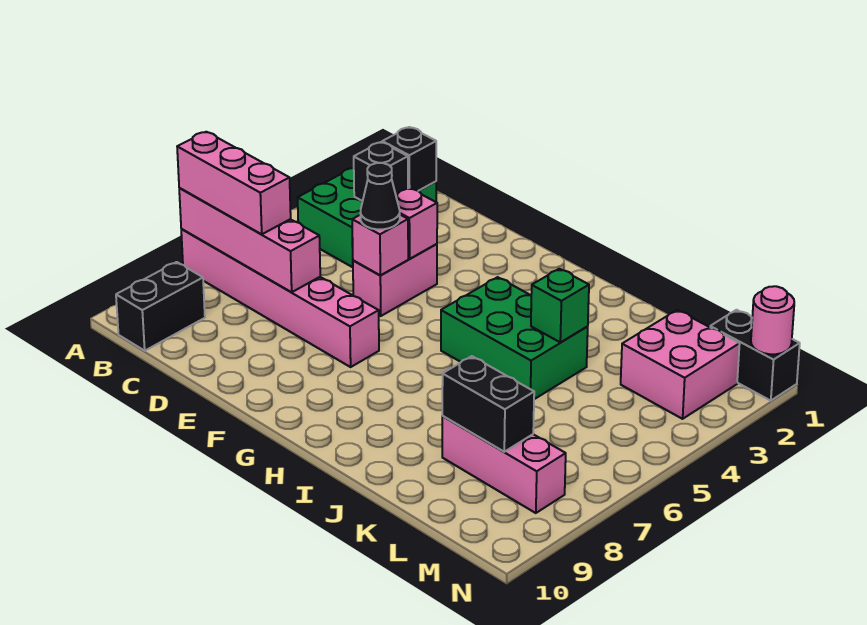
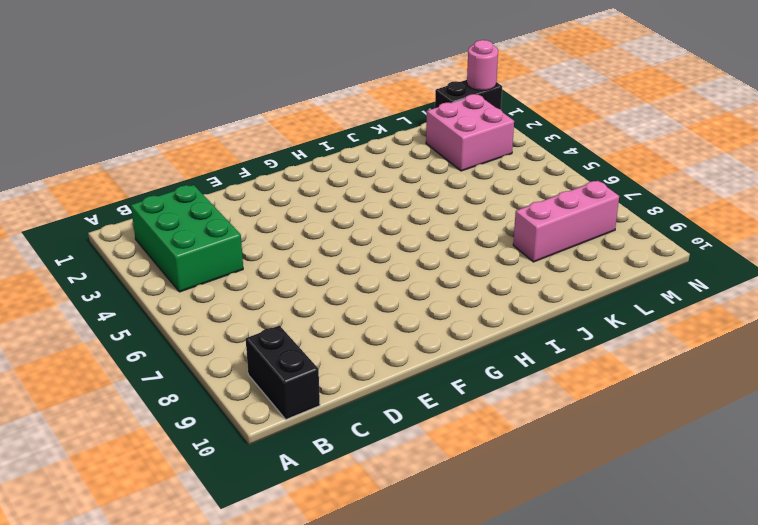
none -> pink brick A7:F7 level 1
none -> pink brick E4:E5 level 1
none -> green brick H4:J5 level 1

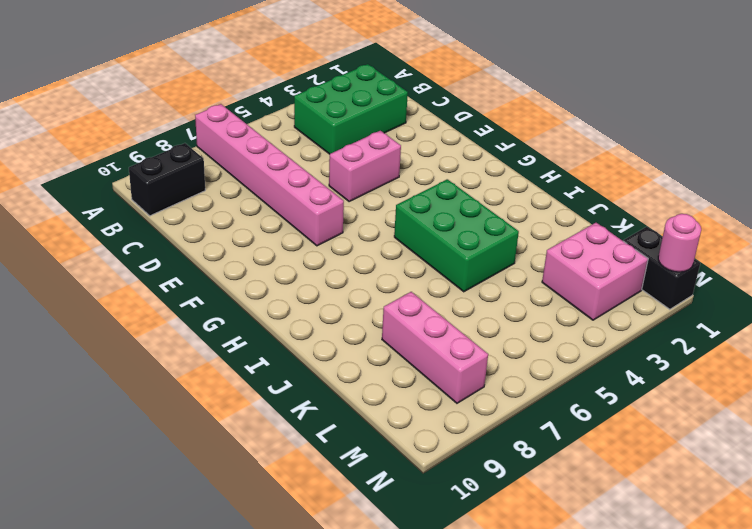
none -> pink brick A7:D7 level 2
none -> black brick C2 level 2
none -> black brick C3 level 2

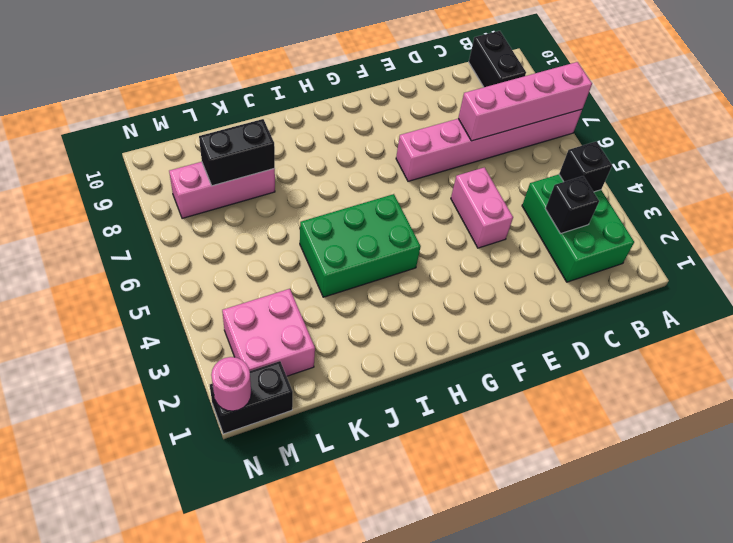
black brick B4 level 2 -> black brick C2 level 2
none -> pink brick E4 level 2
none -> pink brick E5 level 2
none -> green brick J4 level 2

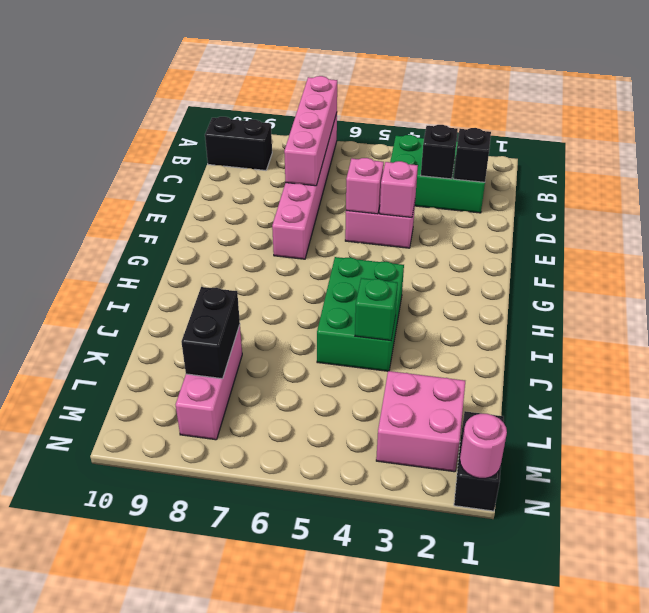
none -> pink brick A7:C7 level 3
none -> black cone E5 level 3

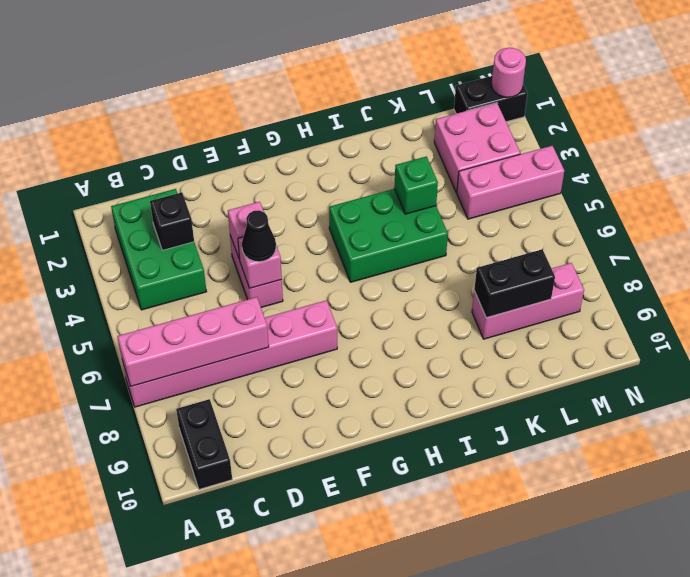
pink brick L4:N4 level 1 -> pink brick A7:C7 level 3
none -> black brick C2 level 2

